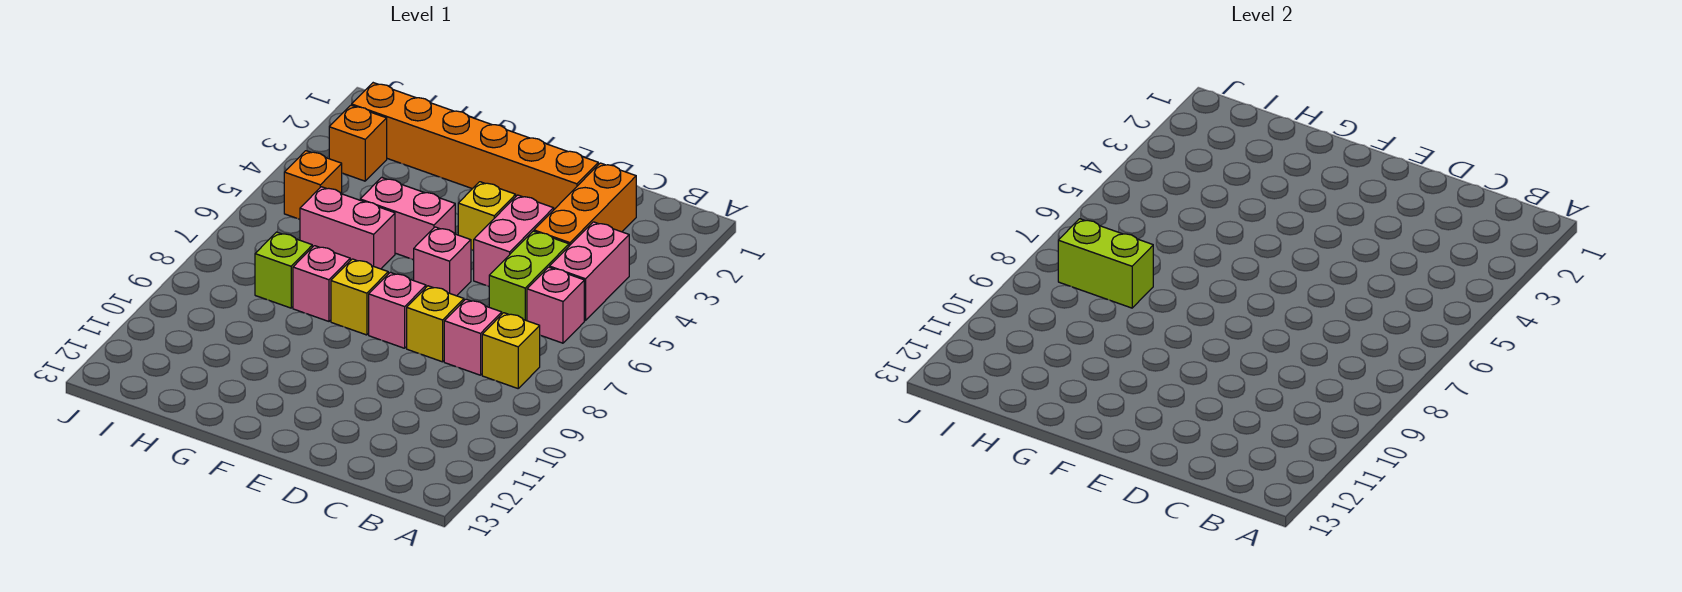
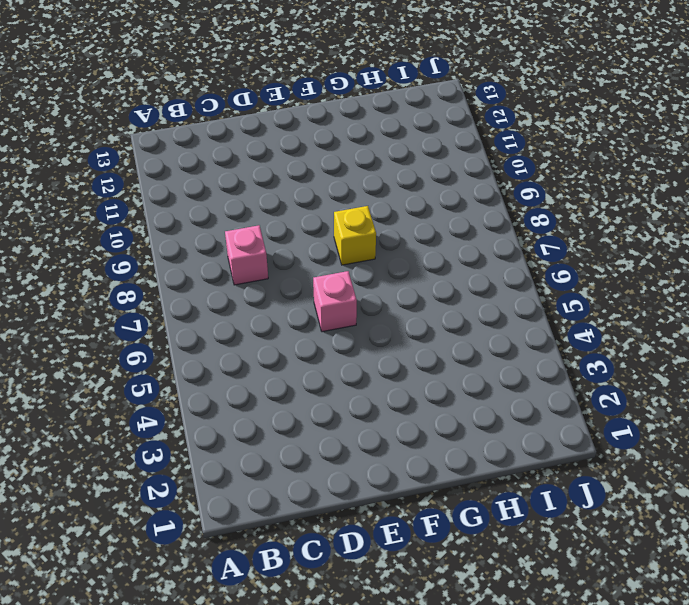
none -> pink brick B4:B5 level 1
none -> pink brick B6 level 1
none -> yellow brick B8 level 1

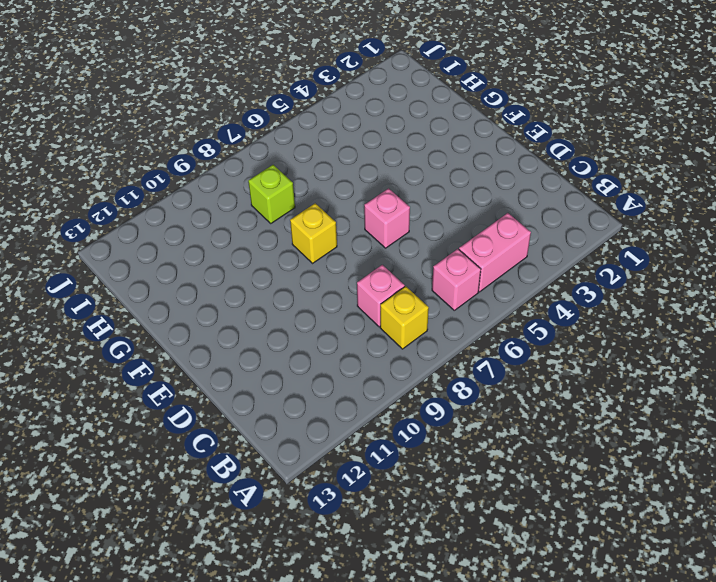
none -> orange brick C2:C4 level 1
none -> lime brick C5:C6 level 1
none -> orange brick D2:I2 level 1

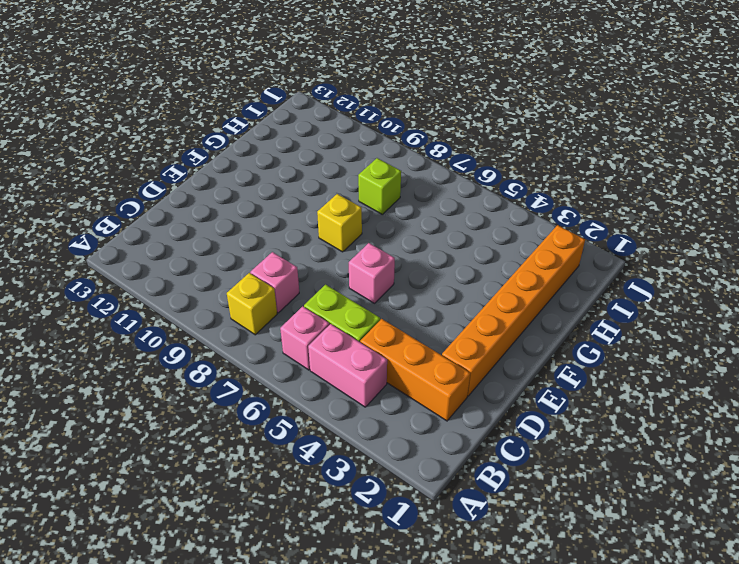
none -> pink brick D4:D5 level 1
none -> yellow brick D8 level 1
none -> yellow brick E4 level 1

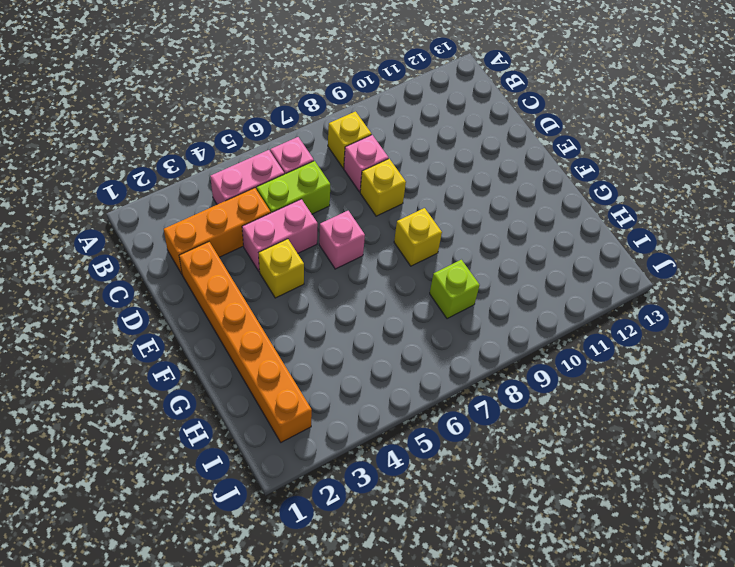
none -> pink brick E8 level 1
none -> pink brick F5:G5 level 1
none -> pink brick G6:H6 level 1

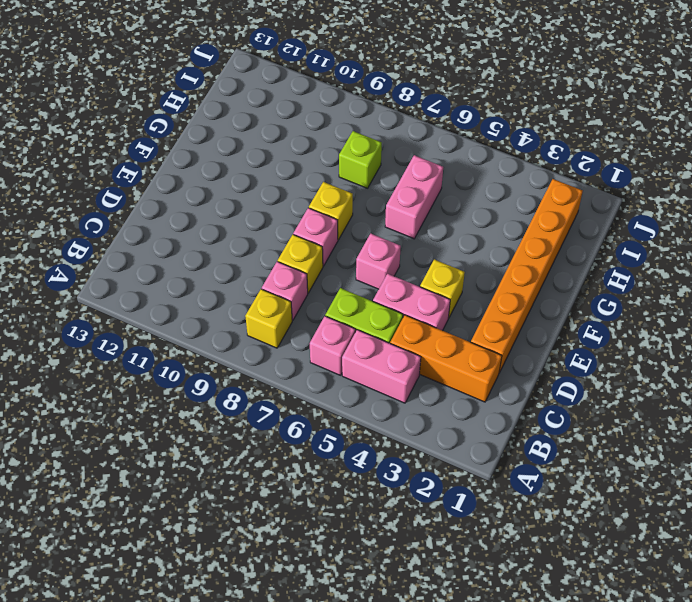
none -> pink brick F5:G5 level 1
none -> pink brick G8 level 1
none -> orange brick I3 level 1

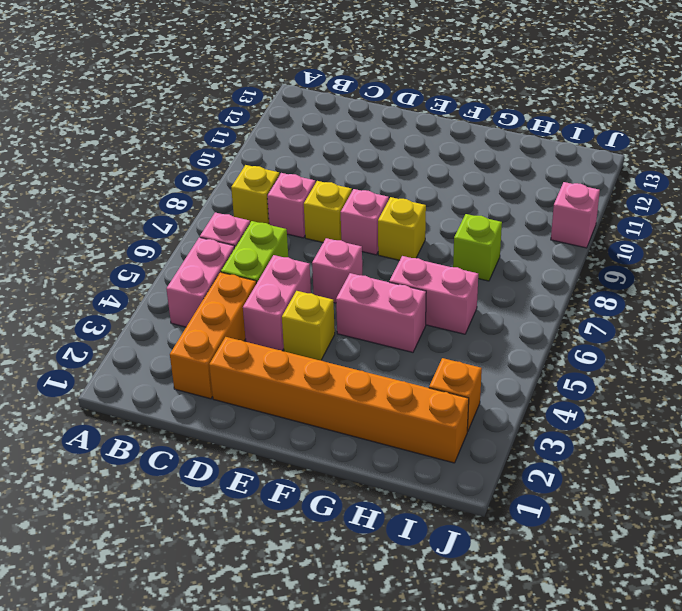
pink brick J10 level 1 -> pink brick G8 level 1
none -> orange brick I5 level 1
none -> lime brick H8:I8 level 2

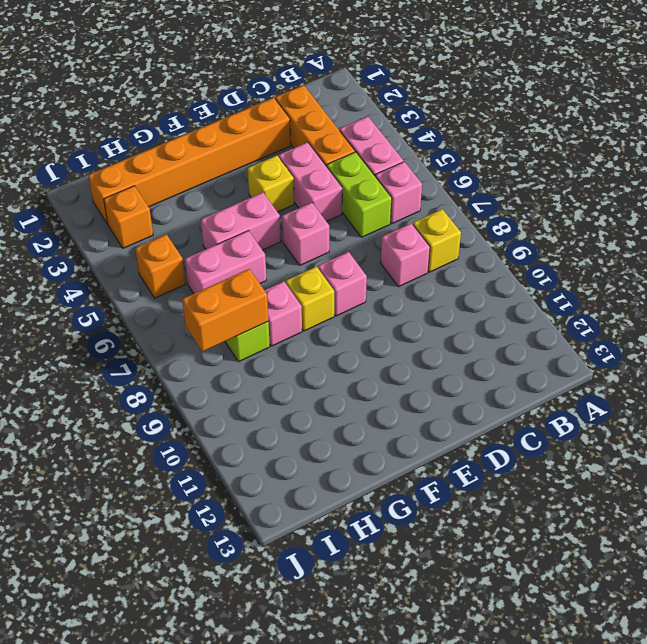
orange brick H8:I8 level 2 -> lime brick H8:I8 level 2
none -> yellow brick D8 level 1

